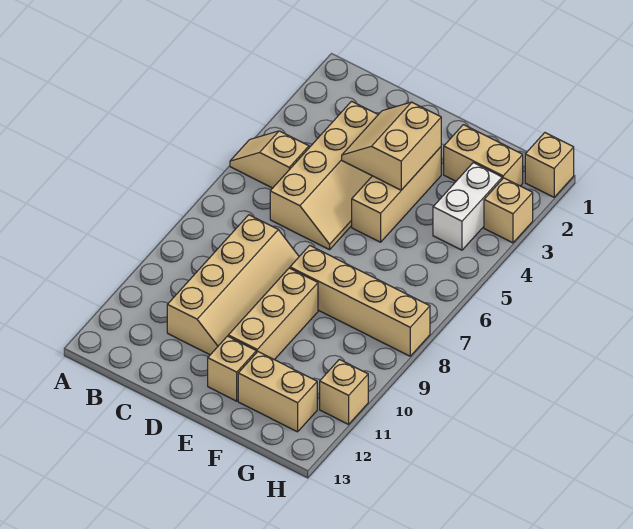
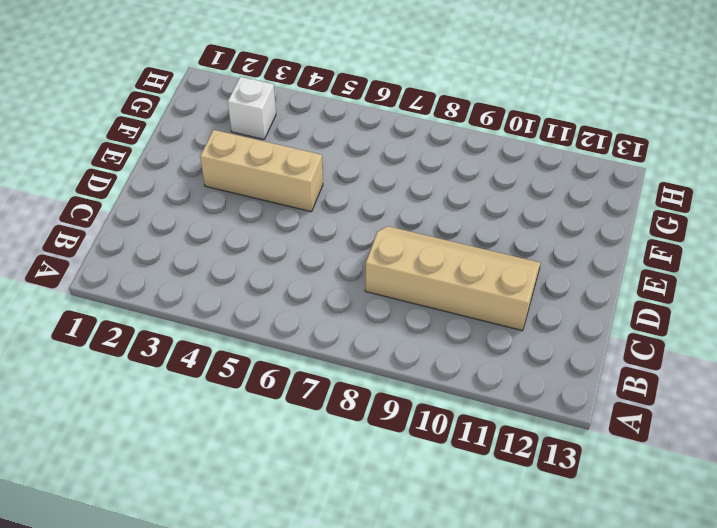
white brick G3 level 1 -> white brick G3:G4 level 1
none -> tan slope A5:B5 level 1 top B
none -> tan slope C3:D6 level 1 top C
none -> tan brick E8:H8 level 1

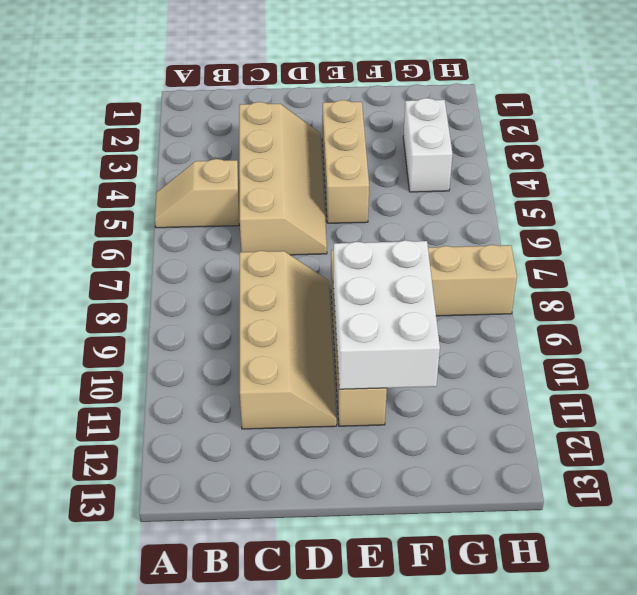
white brick E9:F11 level 2 -> none
none -> tan brick E12 level 1
none -> tan brick F2:G2 level 1
none -> tan brick F12:G12 level 1

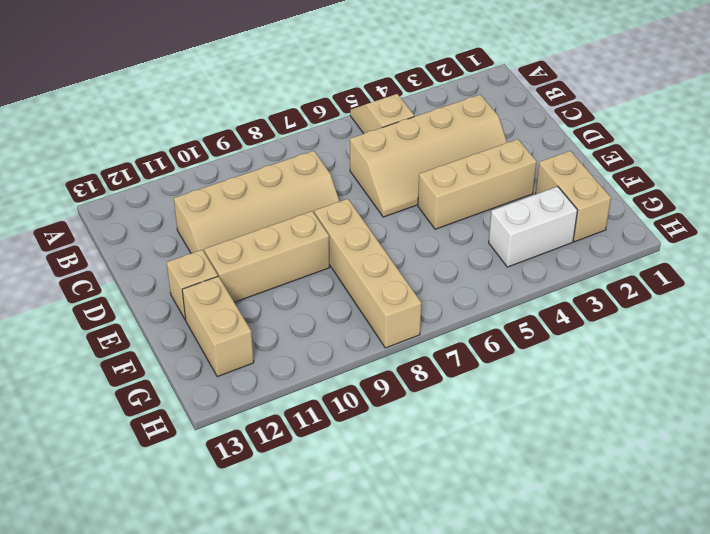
none -> tan brick H1 level 1
none -> tan brick H3 level 1
none -> tan brick H11 level 1

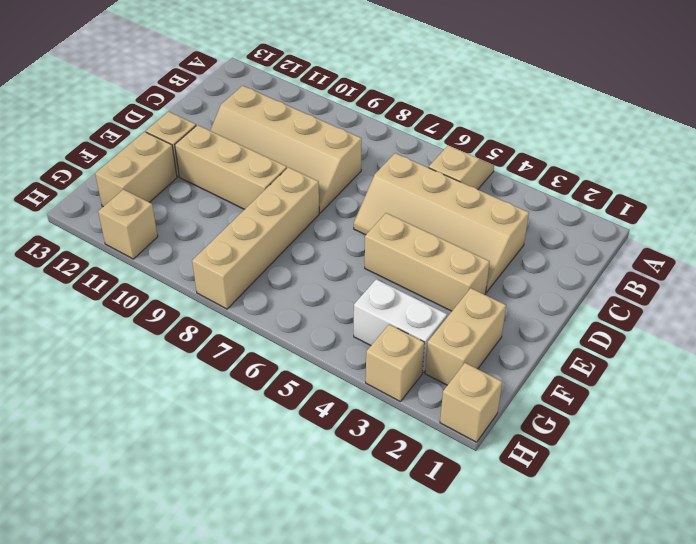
none -> tan slope D3:E4 level 2 top E

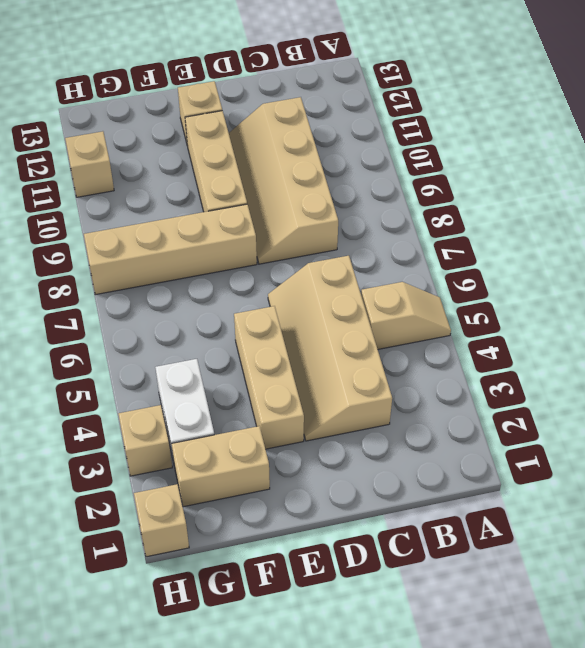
none -> tan brick F12:G12 level 1
none -> tan slope D3:E4 level 2 top E

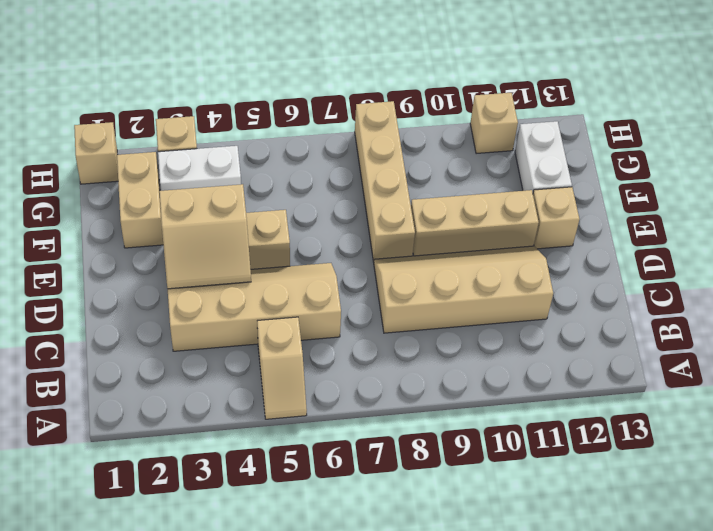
white brick F12:G12 level 1 -> tan brick F12:G12 level 1

